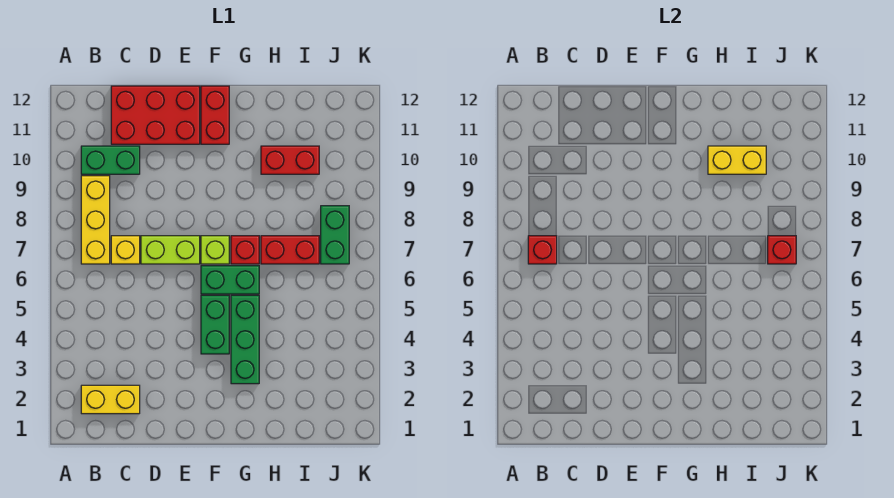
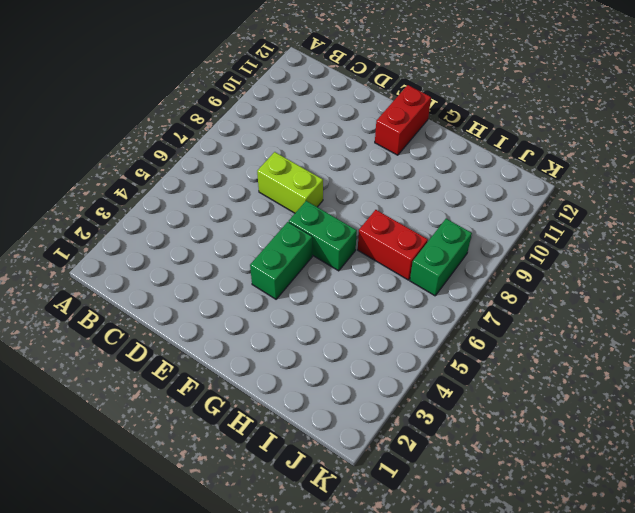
none -> yellow brick B2:C2 level 1
none -> yellow brick B7:B9 level 1
none -> green brick B10:C10 level 1

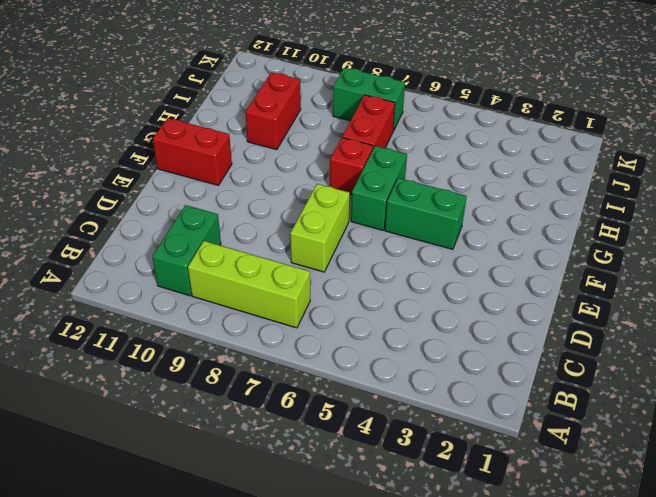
lime brick B7:B9 level 1 -> yellow brick B7:B9 level 1
none -> yellow brick B2:C2 level 1
none -> yellow brick C7 level 1
none -> red brick C11:E12 level 1

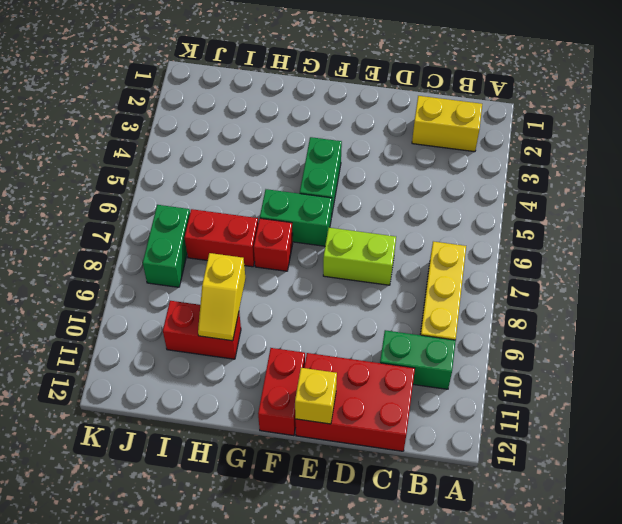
yellow brick E12 level 2 -> yellow brick C7 level 1
yellow slope H9:H10 level 2 top 9 -> yellow brick H10:I10 level 2
none -> lime brick F7 level 1
none -> green brick G3:G5 level 1
none -> red brick B7 level 2

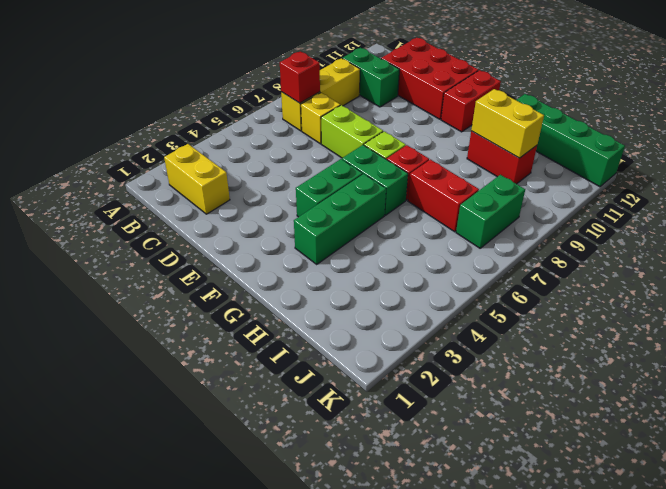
green brick H12:K12 level 1 -> none
none -> red brick J7 level 2

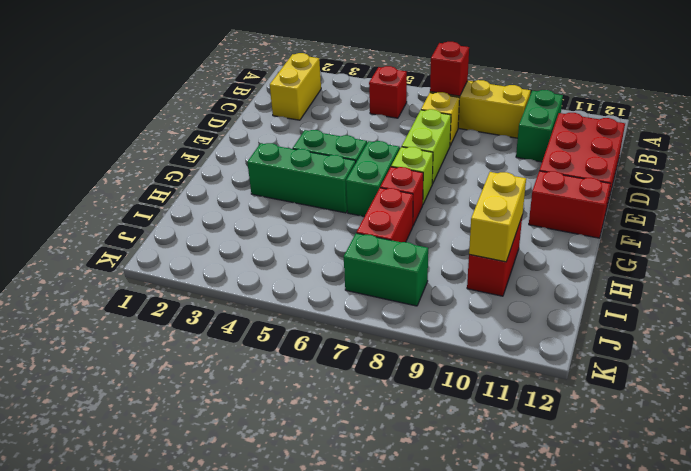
red brick B5 level 1 -> red brick J7 level 2

